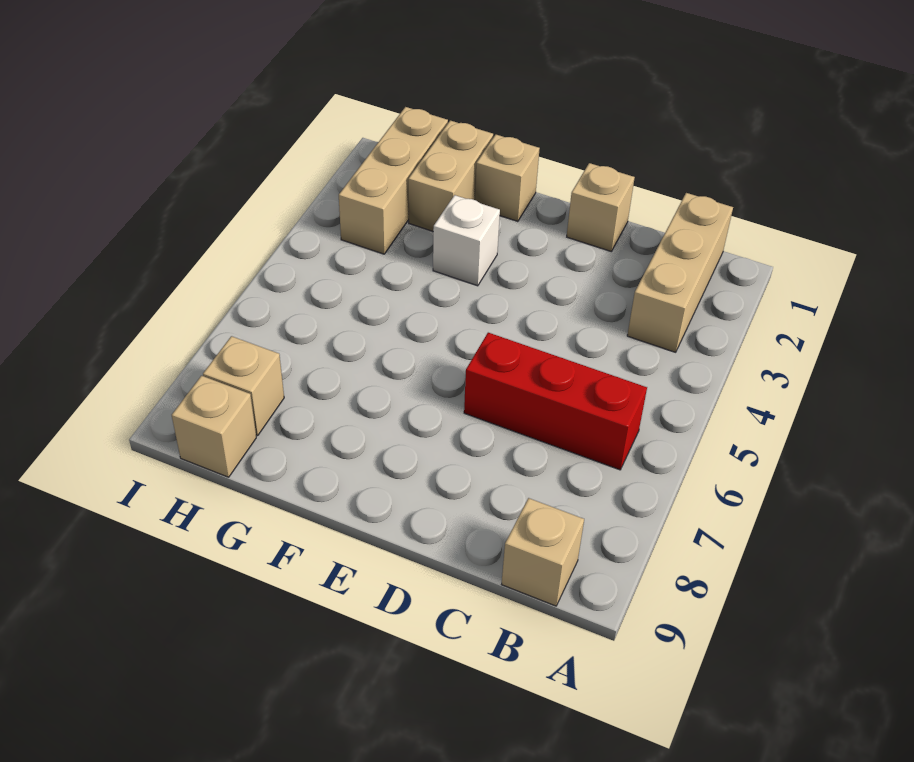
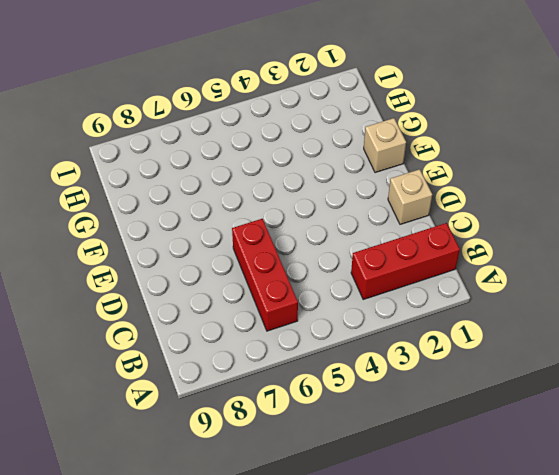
red brick B1:B3 level 1 -> tan brick B1:B3 level 1
none -> tan brick B9 level 1
none -> white brick F3 level 1

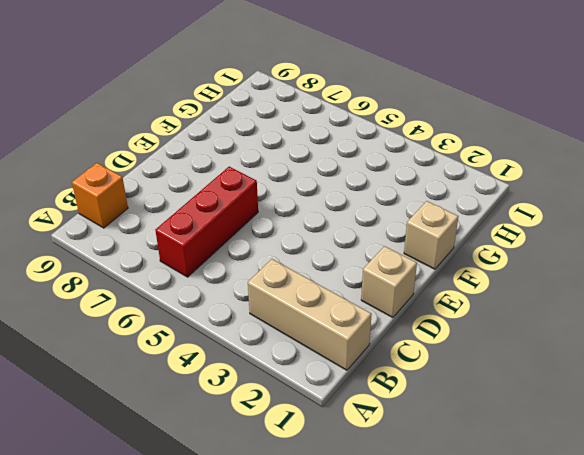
orange brick B9 level 1 -> tan brick B9 level 1
none -> white brick F3 level 1
none -> tan brick G1:G2 level 1

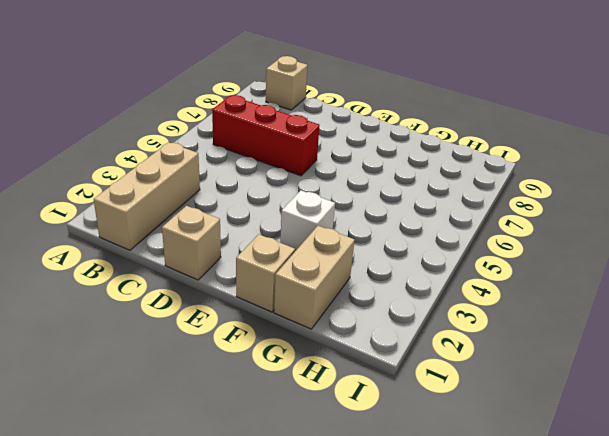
none -> tan brick H1:H3 level 1
none -> tan brick H8 level 1

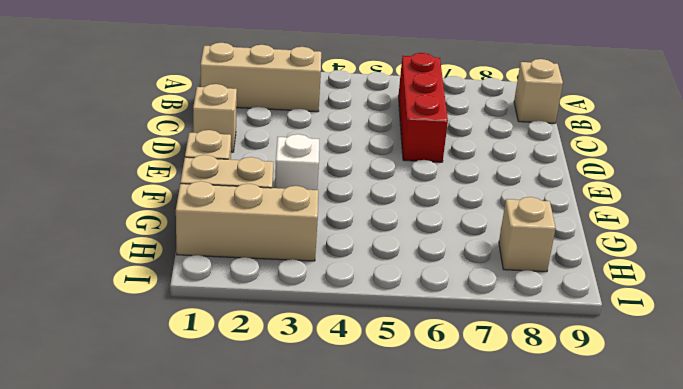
none -> tan brick H9 level 1

